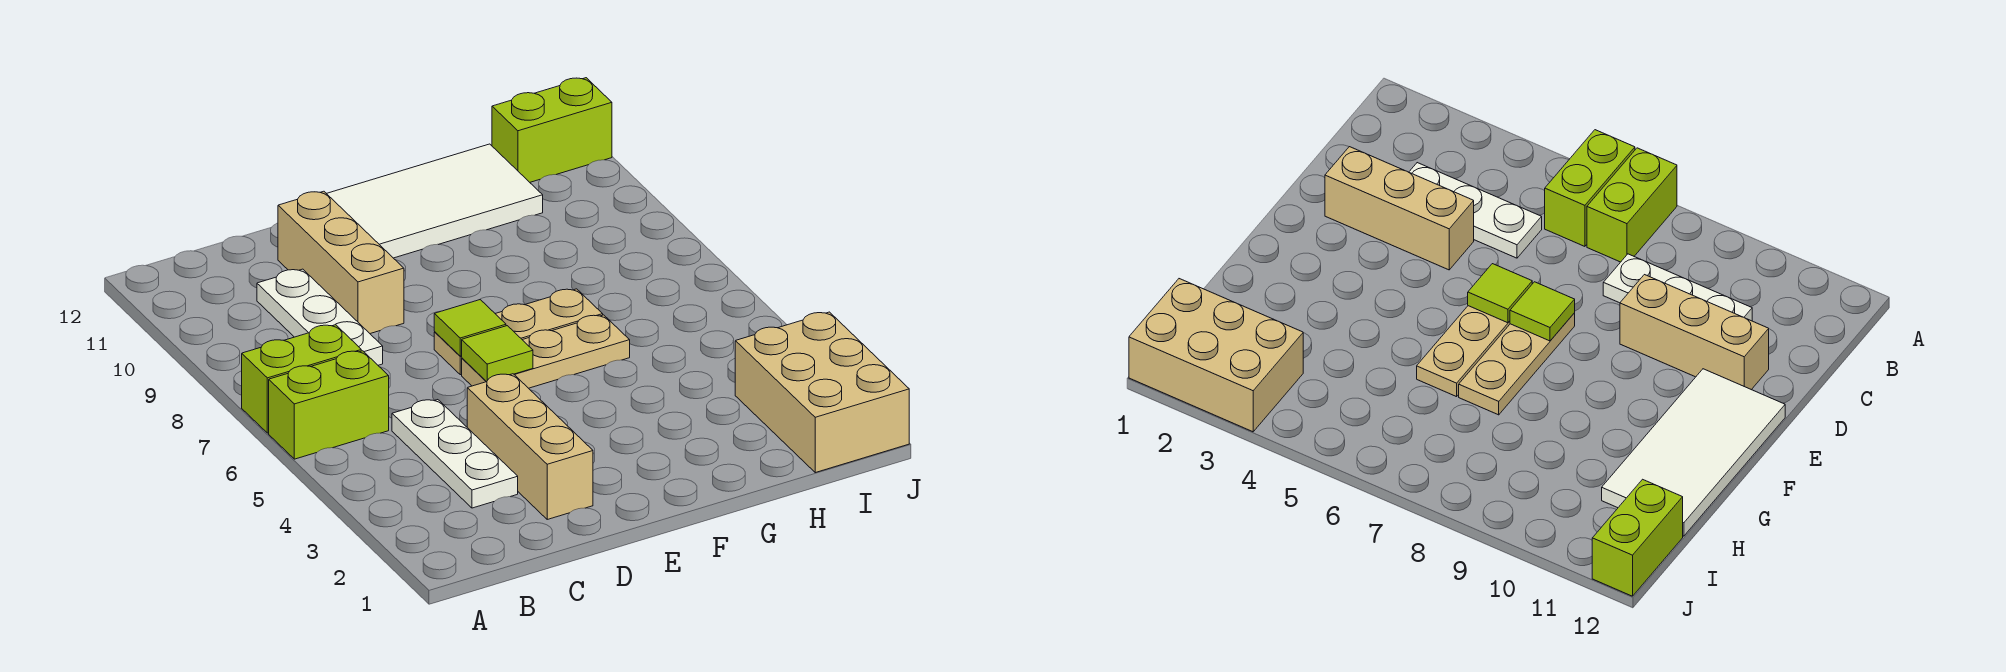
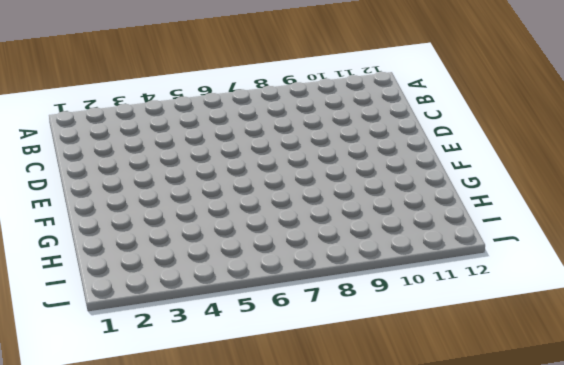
none -> lime brick A6:B6 level 1
none -> lime brick A7:B7 level 1
none -> white plate C3:C5 level 1

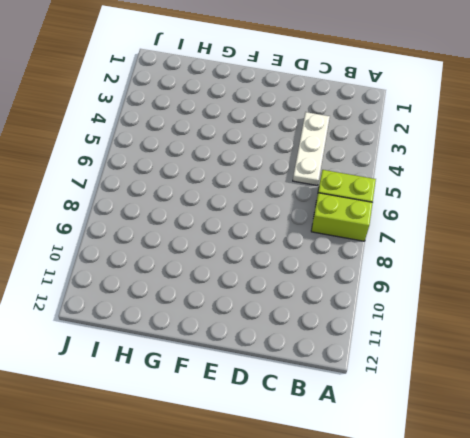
none -> white plate C8:C10 level 1
none -> tan brick D2:D4 level 1
none -> tan brick D9:D11 level 1

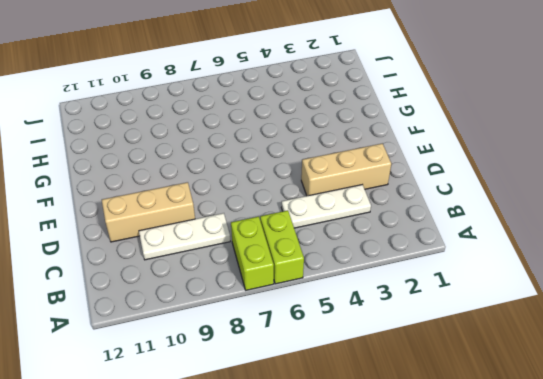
none -> tan plate E6:G6 level 1
none -> tan plate E7:G7 level 1
none -> white tile E11:H12 level 1

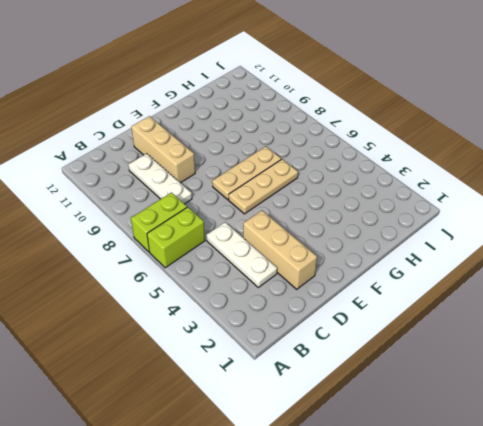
none -> white tile E11:H12 level 1
none -> tan brick I1:J3 level 1
none -> lime brick I12:J12 level 1

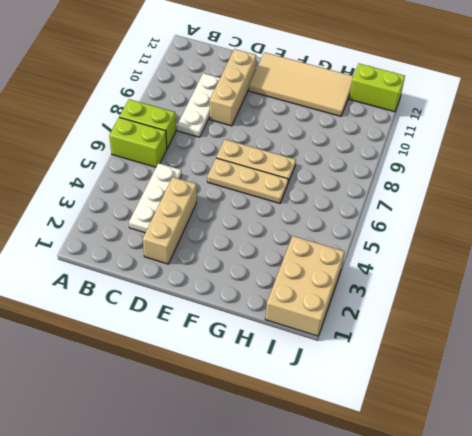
tan tile E11:H12 level 1 -> white tile E11:H12 level 1
none -> lime tile E6 level 2
none -> lime tile E7 level 2

